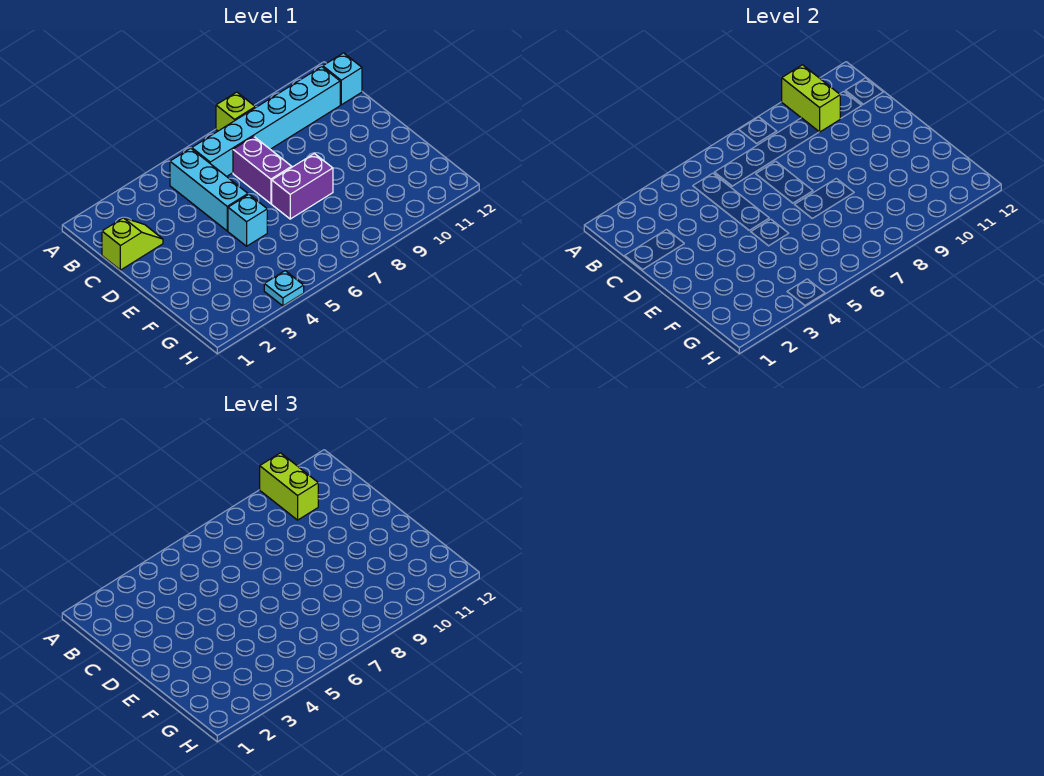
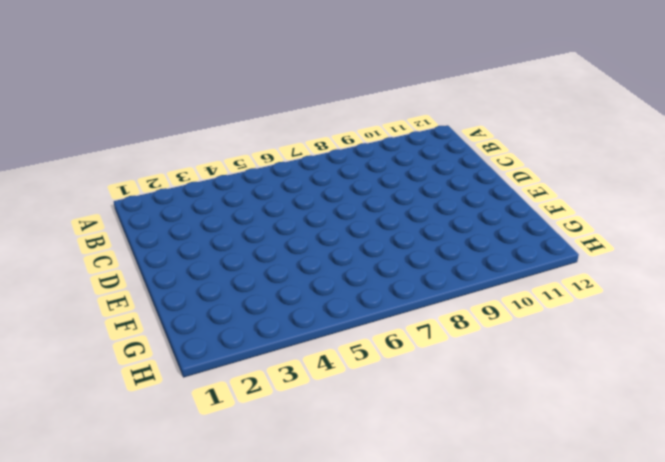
none -> lime brick A8 level 1
none -> cyan brick B5:D5 level 1

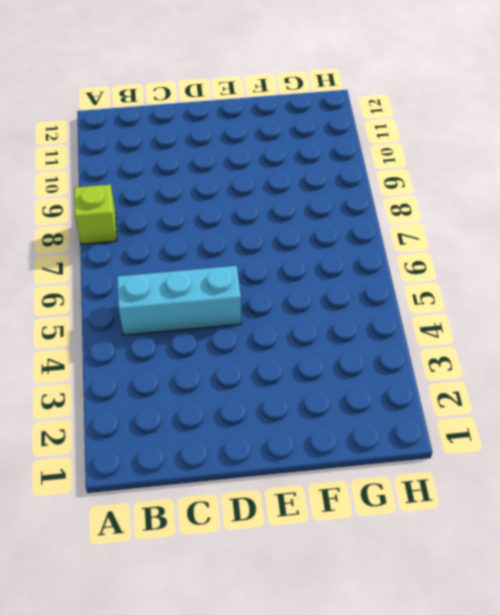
none -> cyan brick B6:B11 level 1
none -> cyan brick B12 level 1

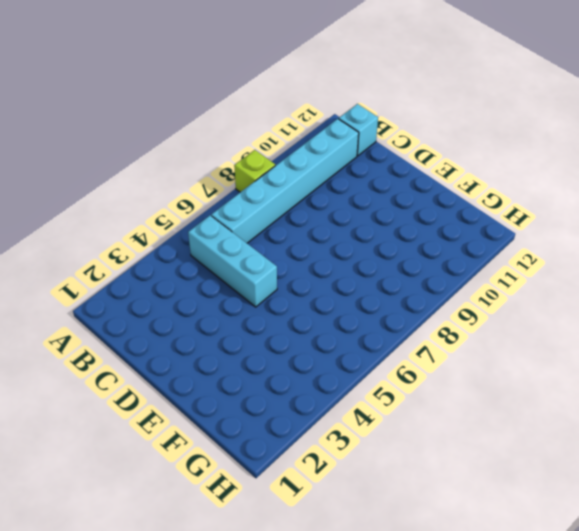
none -> lime slope C1:C2 level 1 top 1
none -> purple brick C7:D7 level 1

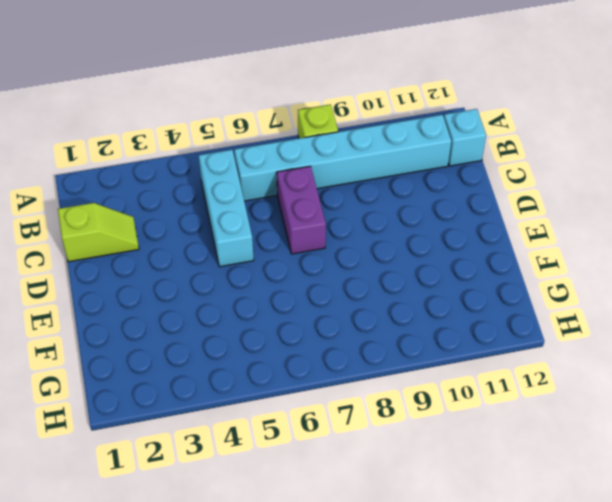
none -> cyan brick E5 level 1
none -> purple brick E7:E8 level 1

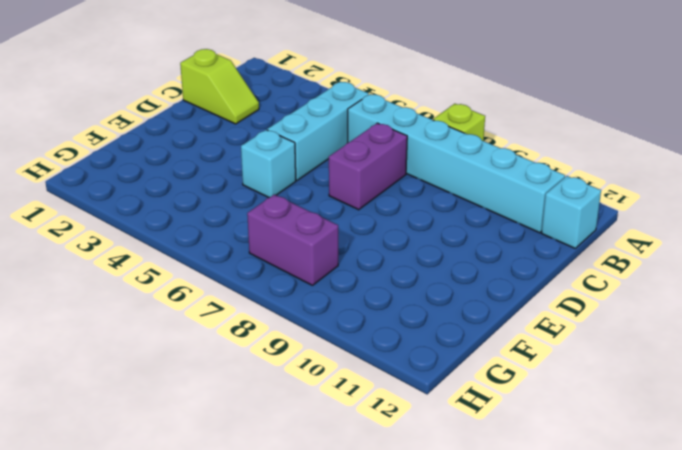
purple brick G7:G8 level 1 -> purple brick E7:E8 level 1
none -> cyan plate H4 level 1
none -> lime brick A10:B10 level 2

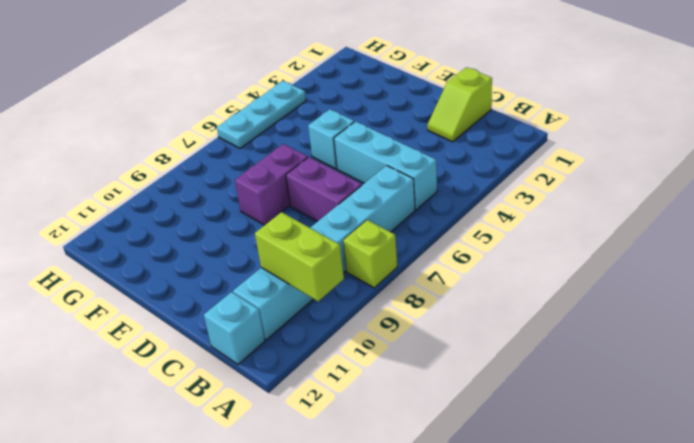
cyan plate H4:H6 level 1 -> cyan plate H4 level 1
none -> lime brick A10:B10 level 3

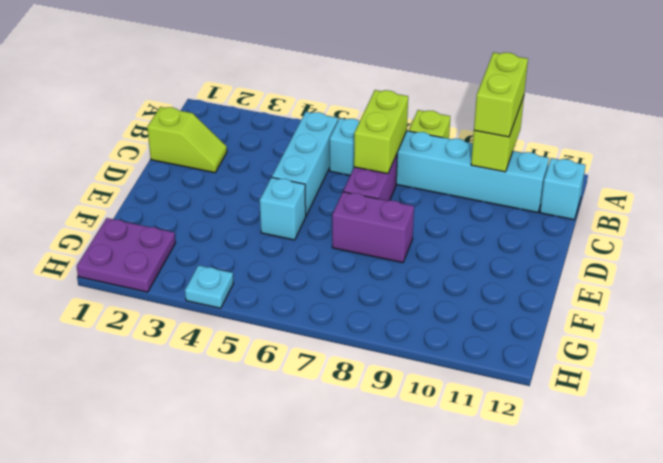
lime brick B7:C7 level 2 -> none
purple plate G1:H2 level 1 -> none

